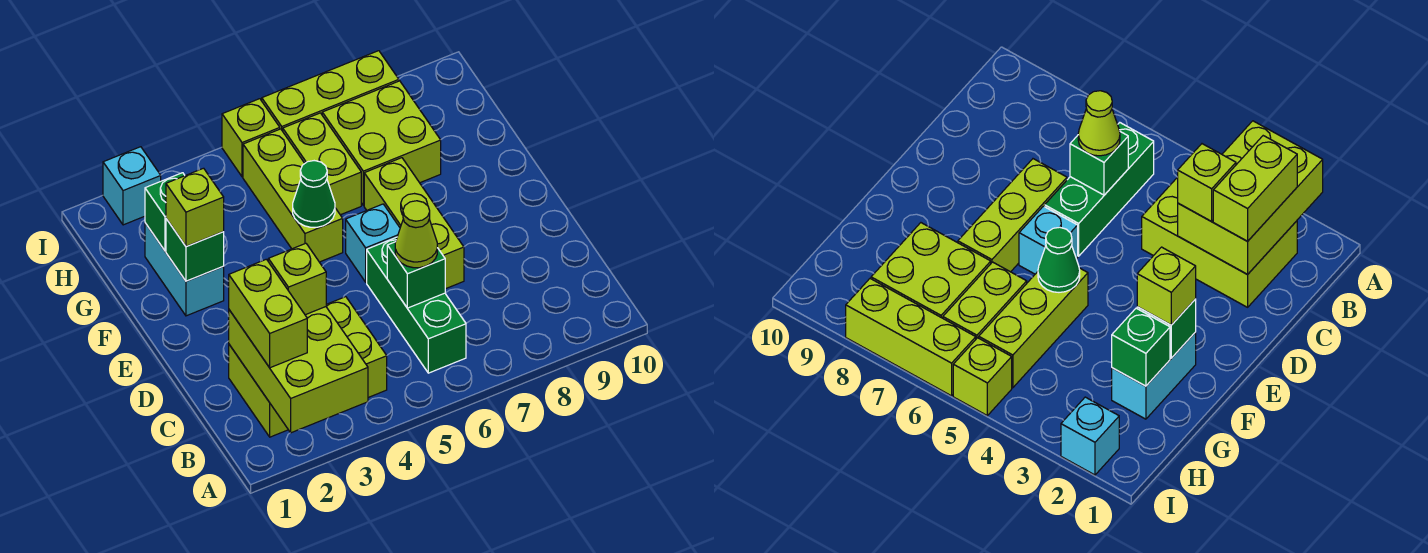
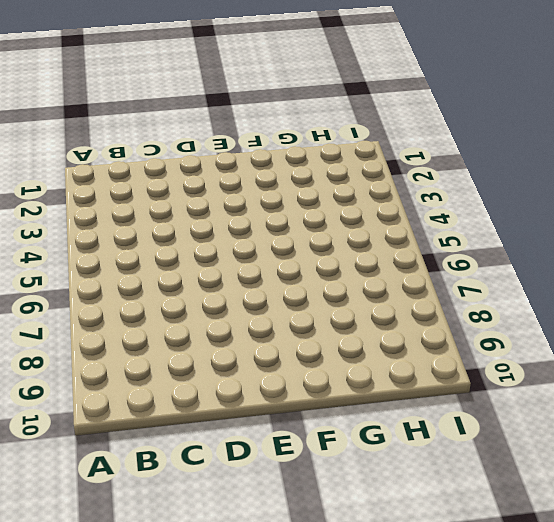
none -> lime brick B2:C4 level 1
none -> green brick B6:D6 level 1
none -> lime brick D7:F7 level 1

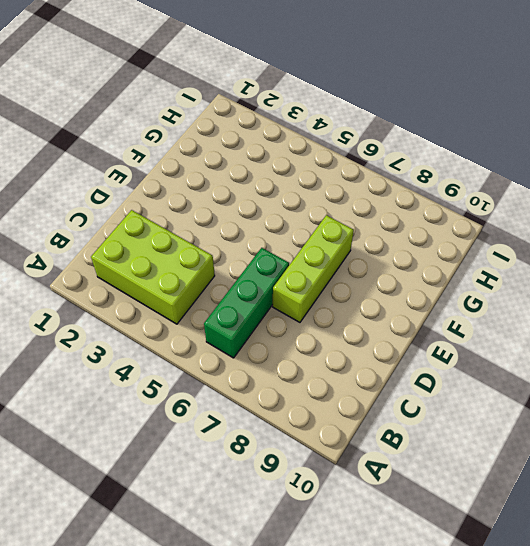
none -> cyan brick E6 level 1
none -> cyan brick F2:G2 level 1
none -> lime brick F5:H5 level 1

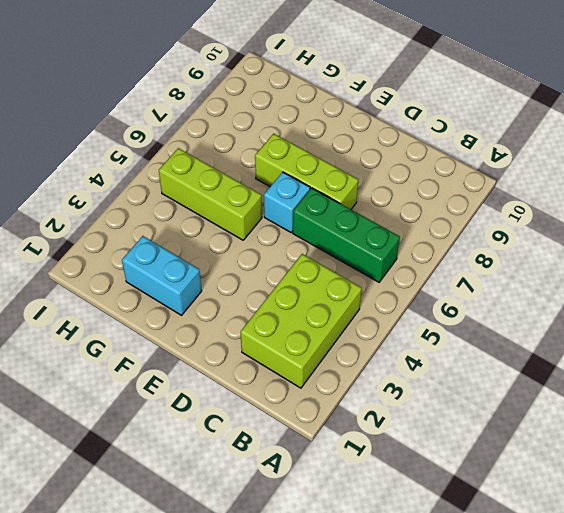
none -> lime brick G6:H6 level 1
none -> lime brick G7:H8 level 1
none -> cyan brick I2 level 1

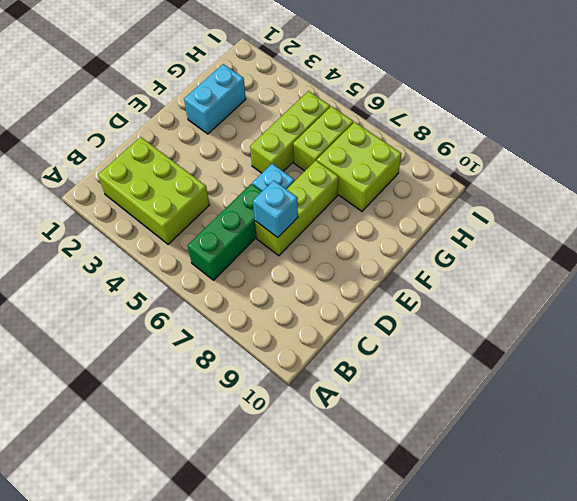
cyan brick D7 level 2 -> cyan brick I2 level 1
none -> lime brick I5 level 1
none -> lime brick I6:I8 level 1
none -> lime brick A2:C3 level 2

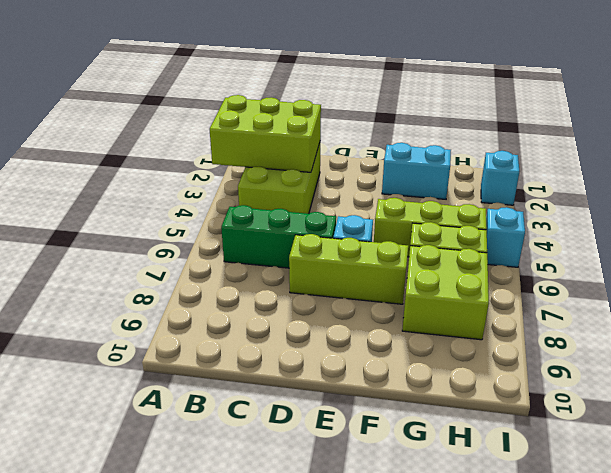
cyan brick I5 level 1 -> lime brick I5 level 1
none -> lime brick I6:I8 level 1
none -> green brick C6 level 2
none -> green brick F2 level 2

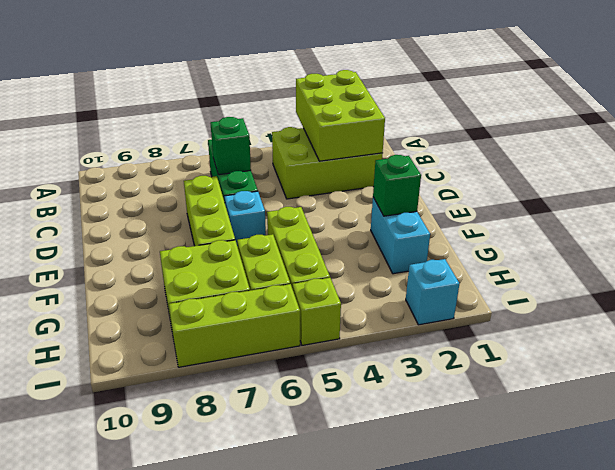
none -> green cone F5 level 2
none -> green brick G2 level 2
none -> lime brick B2:C2 level 3

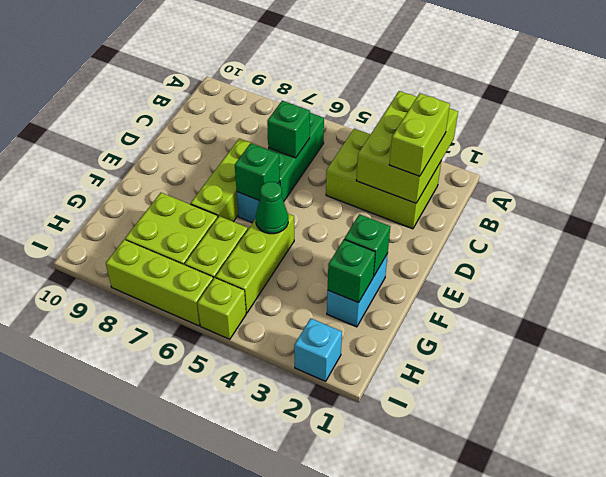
green brick E6 level 2 -> none
none -> lime brick C3 level 3
none -> lime cone C6 level 3
none -> lime brick F2 level 3

